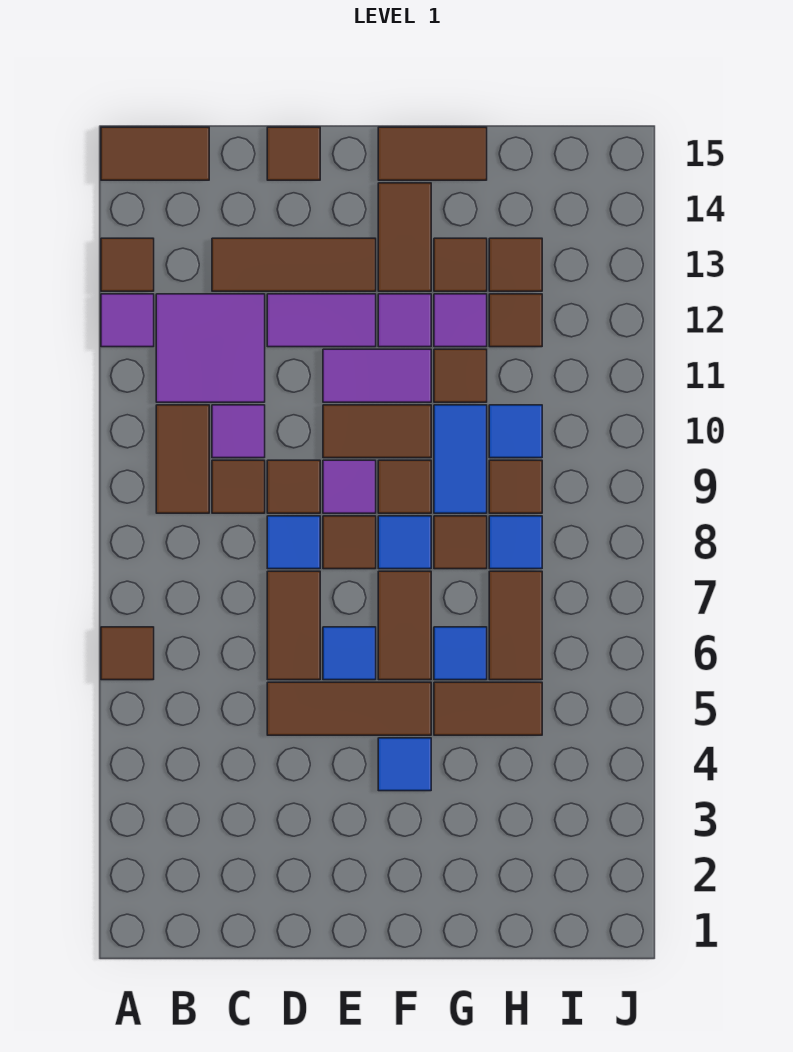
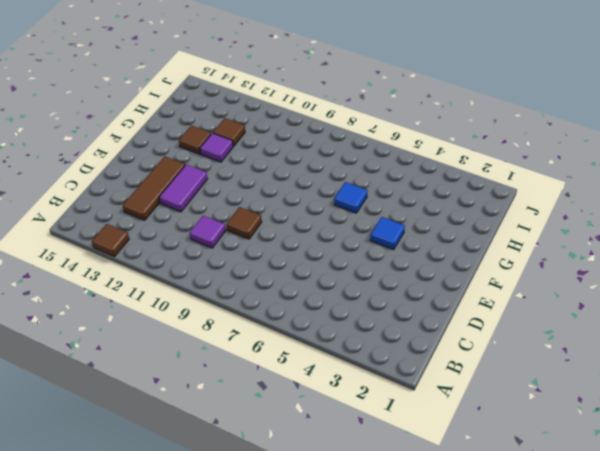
none -> brown tile A6 level 1
none -> purple tile A12 level 1
none -> brown tile A15:B15 level 1
none -> brown tile B9:B10 level 1

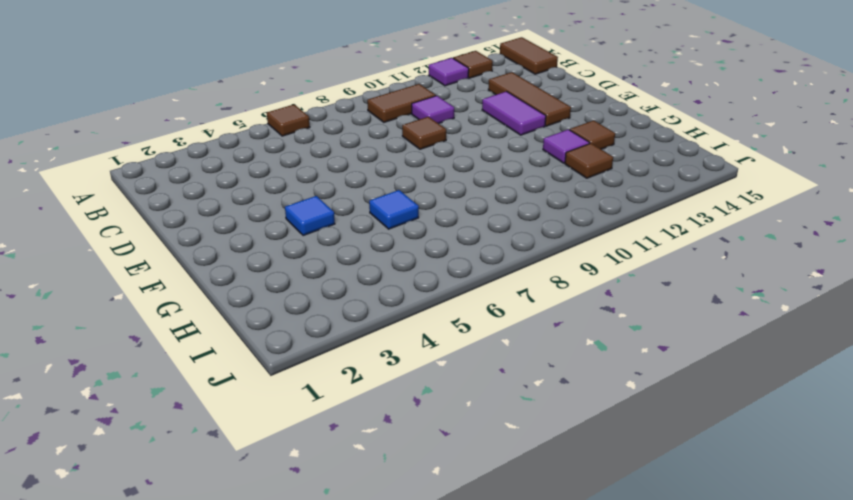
none -> purple tile B11:C12 level 1
none -> brown tile C9 level 1
none -> brown tile D5:F5 level 1
none -> brown tile D6:D7 level 1

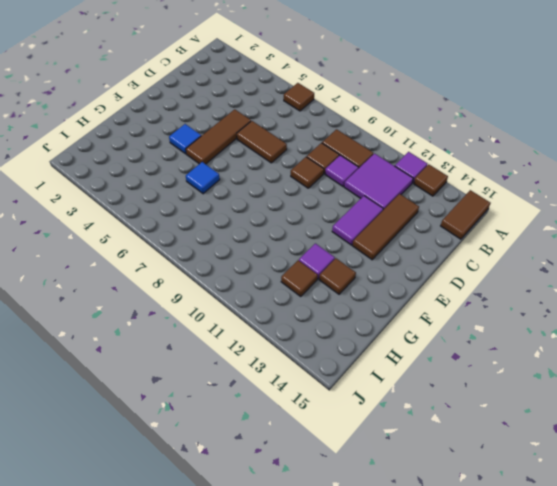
none -> blue tile D8 level 1
none -> brown tile D15 level 1
none -> blue tile E6 level 1
none -> brown tile E8 level 1

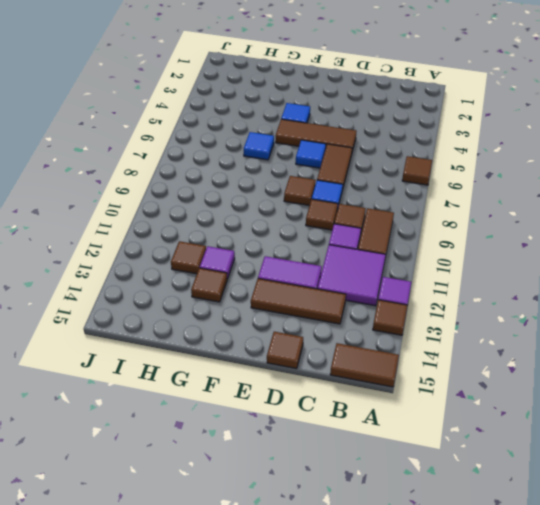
none -> purple tile E9 level 1
none -> brown tile E10:F10 level 1
none -> purple tile E11:F11 level 1
none -> brown tile F6:F7 level 1

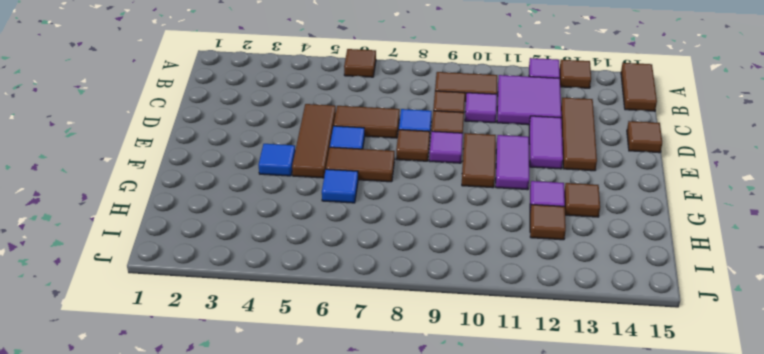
none -> blue tile F8 level 1
none -> brown tile F9 level 1
none -> purple tile F12 level 1
none -> brown tile F13:F14 level 1

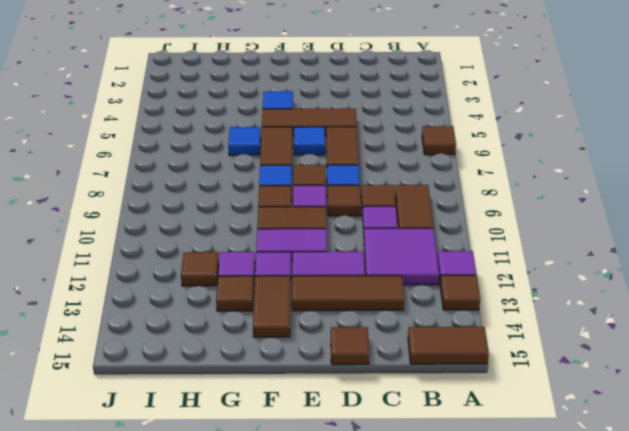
none -> brown tile F15:G15 level 1
none -> brown tile G5:H5 level 1
none -> brown tile G8 level 1
none -> blue tile G9:G10 level 1

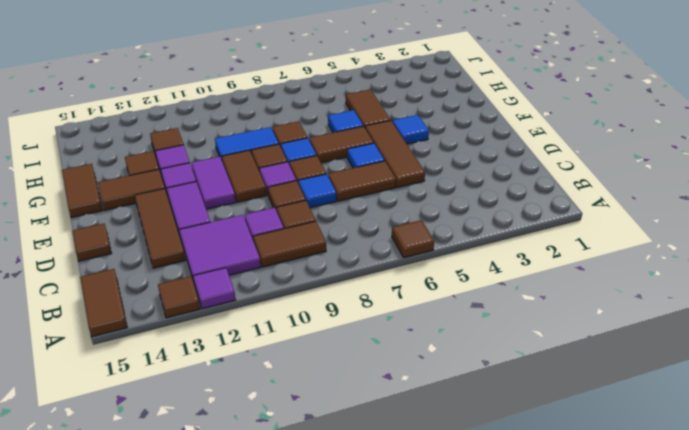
none -> brown tile G11 level 1
none -> brown tile H6:H7 level 1
none -> blue tile H8 level 1
none -> brown tile H9 level 1

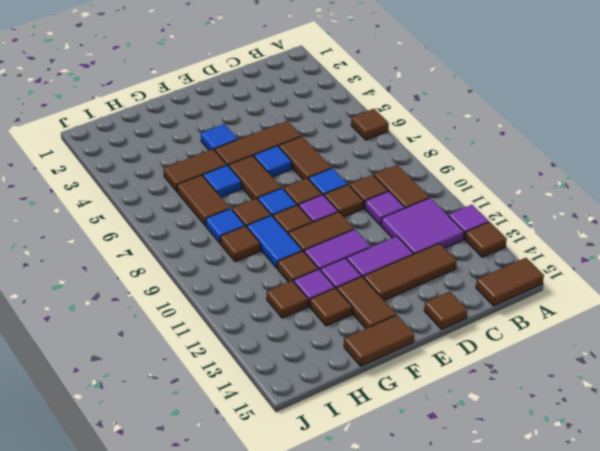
none -> blue tile H10 level 1
none -> brown tile H13 level 1

